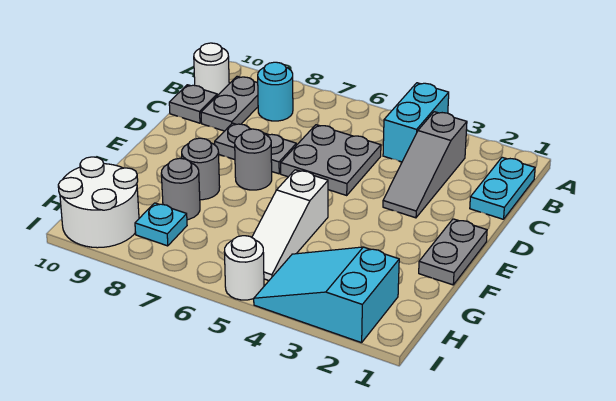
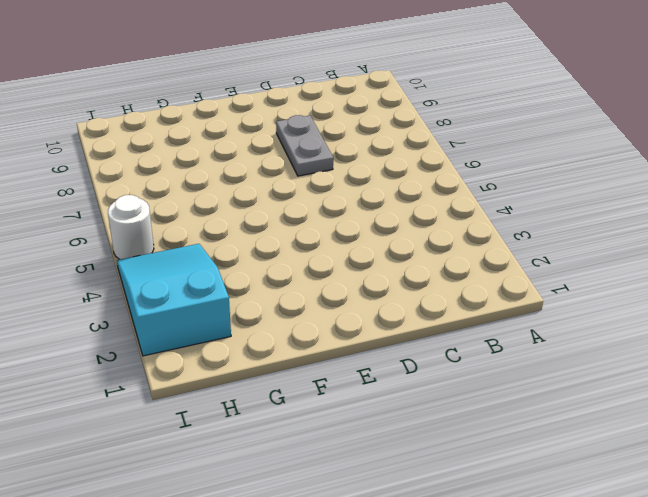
none -> cyan brick A4:B4 level 1
none -> cyan plate B1:C1 level 1
none -> grey slope B3:D3 level 1 top B

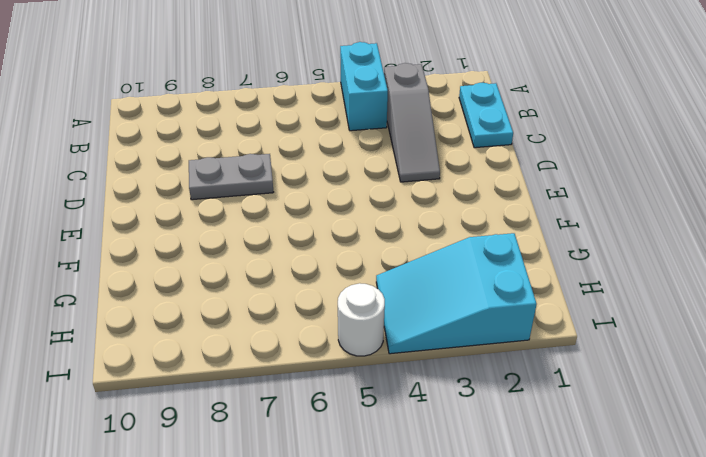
none -> cyan round brick B8 level 1
none -> grey plate B9:C9 level 1
none -> white round brick B10 level 1

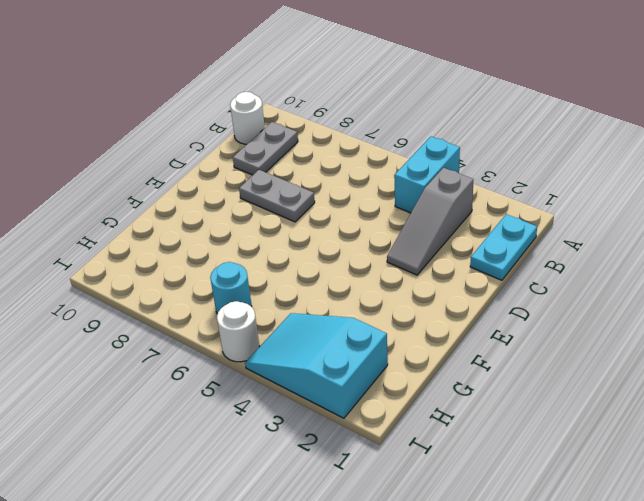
cyan round brick H6 level 1 -> cyan round brick B8 level 1
none -> grey plate C5:D6 level 1
none -> grey plate C10 level 1
none -> grey plate E1:F1 level 1

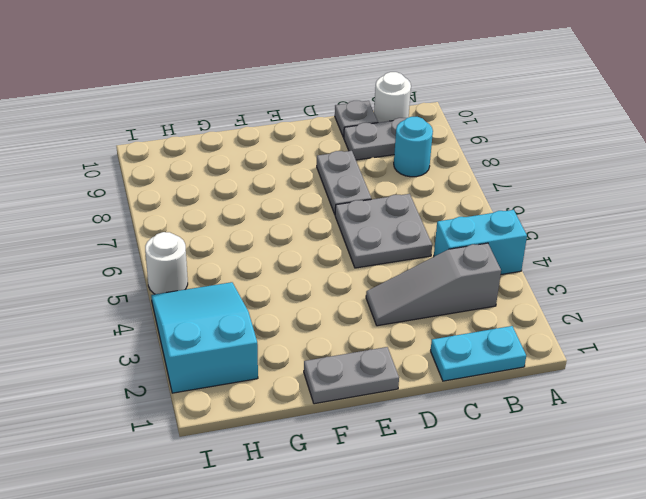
none -> grey round brick E7 level 1
none -> white slope F5:H5 level 1 top F
none -> grey round brick F8 level 1

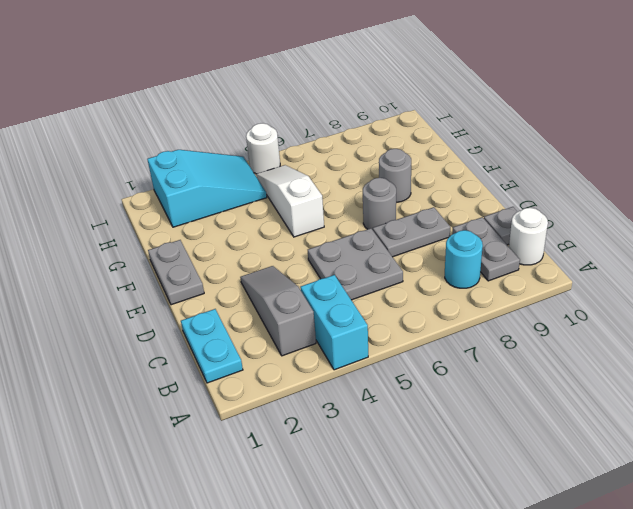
none -> grey round brick G8 level 1
none -> cyan plate H8 level 1
none -> white round brick H9:I10 level 1

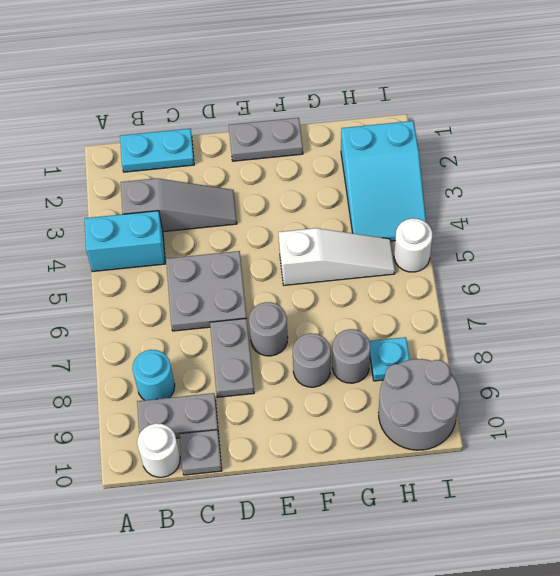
grey round brick H9:I10 level 1 -> white round brick H9:I10 level 1

